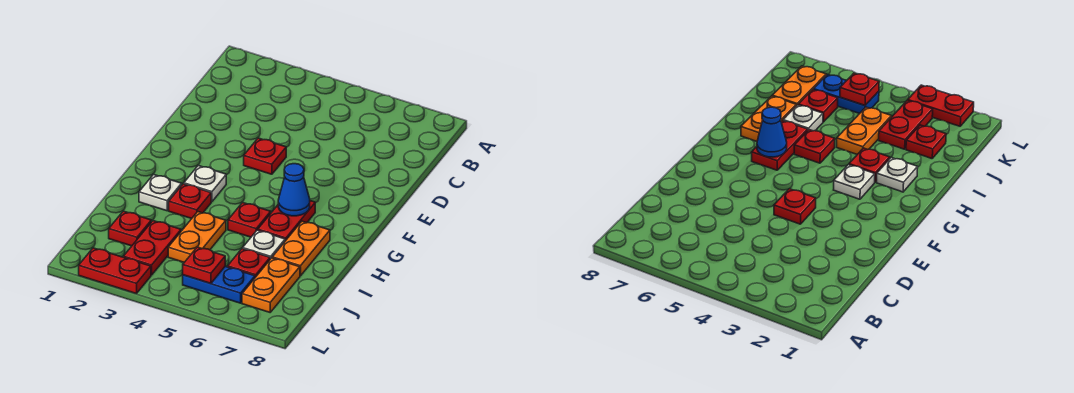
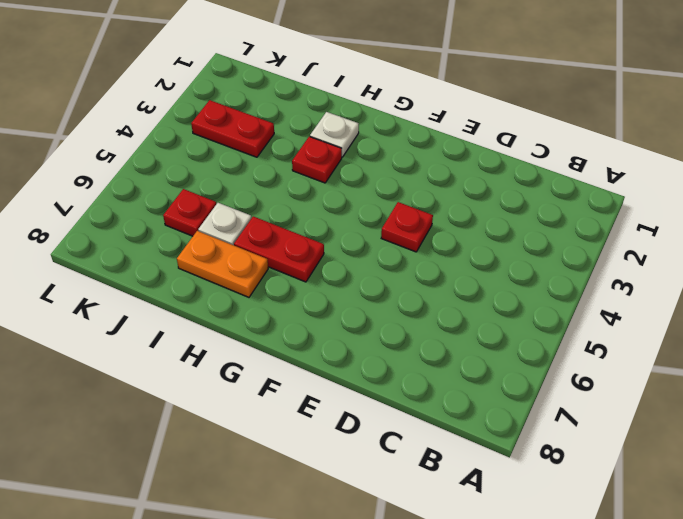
none -> white plate G3 level 1
none -> red plate H5 level 1
none -> orange plate I4:J4 level 1

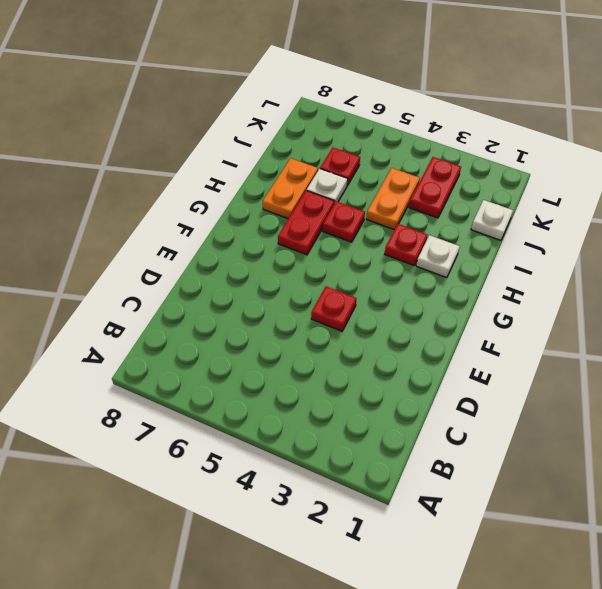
white plate J1 level 1 -> white plate G3 level 1
none -> red plate J2 level 1
none -> orange plate J7:K7 level 1
none -> blue plate K5:K6 level 1

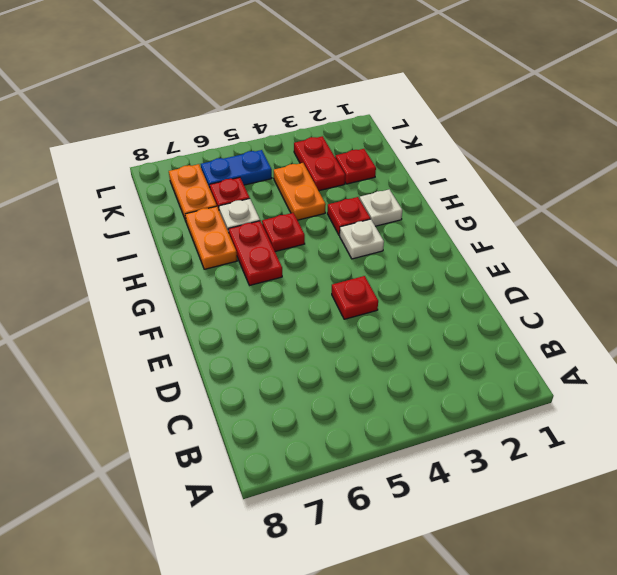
none -> red plate L2:L3 level 1
none -> blue cone G6 level 2
none -> red plate K5 level 2

